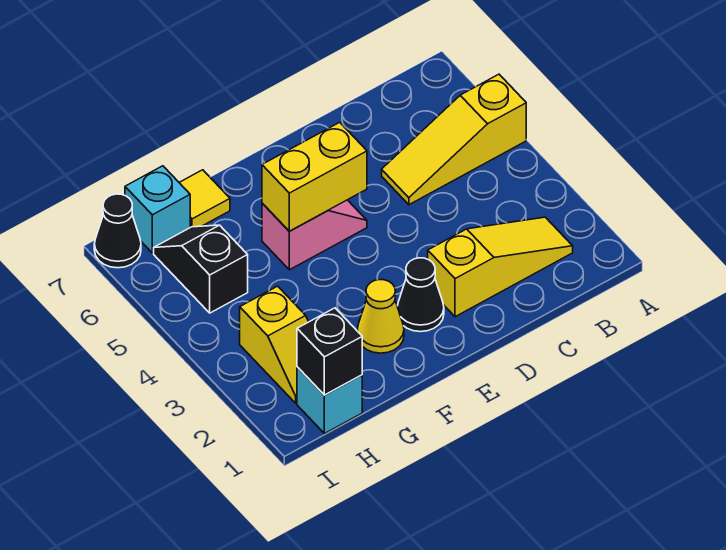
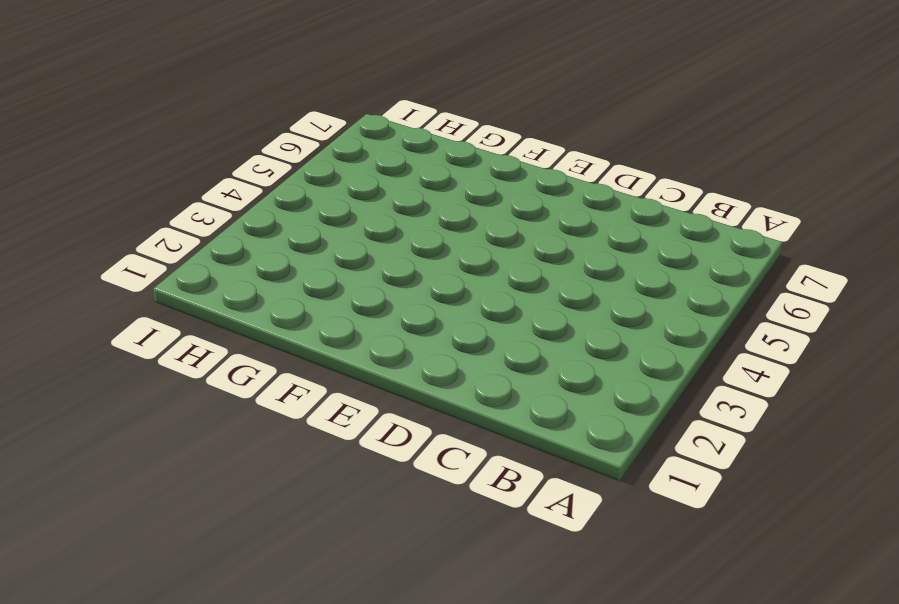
none -> yellow slope A5:C5 level 1 top A
none -> yellow slope B2:D2 level 1 top D
none -> black cone E2 level 1

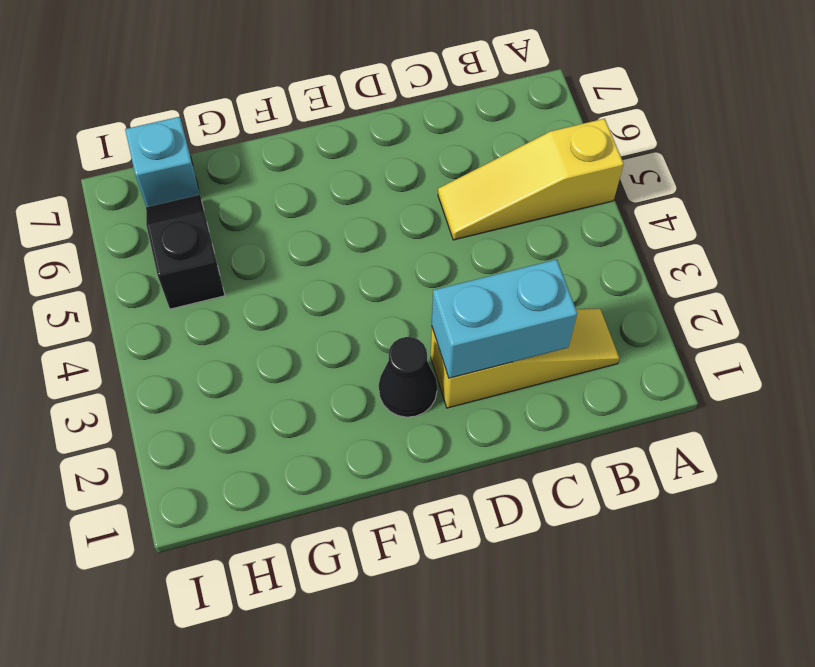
cyan brick C2:D2 level 2 -> none
none -> pink slope E5:F5 level 1 top F
none -> yellow cone F2 level 1
none -> yellow tile G7 level 1

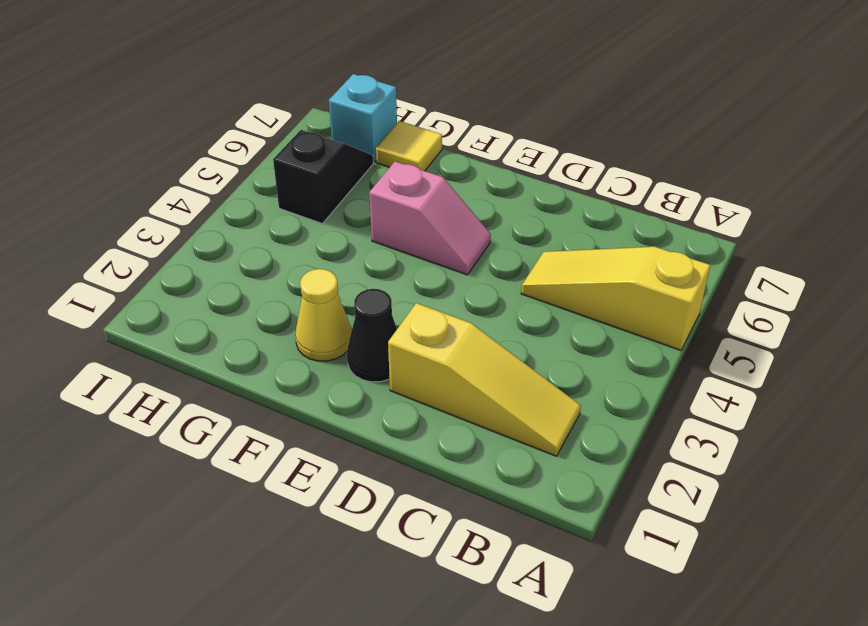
none -> cyan brick H1 level 1
none -> yellow slope H2:H3 level 1 top 3
none -> black cone I7 level 1

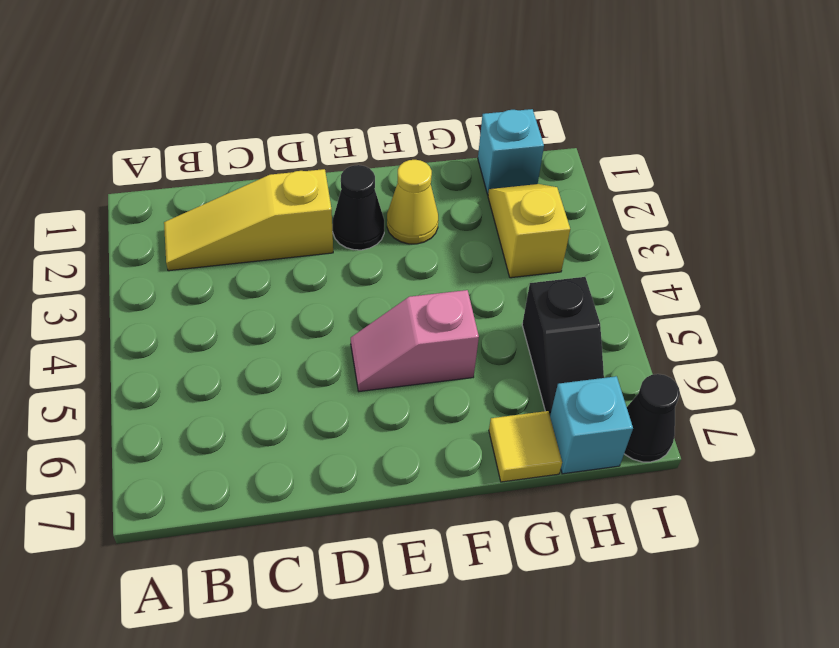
none -> yellow slope A5:C5 level 1 top A
none -> yellow brick E5:F5 level 2
none -> black brick H1 level 2

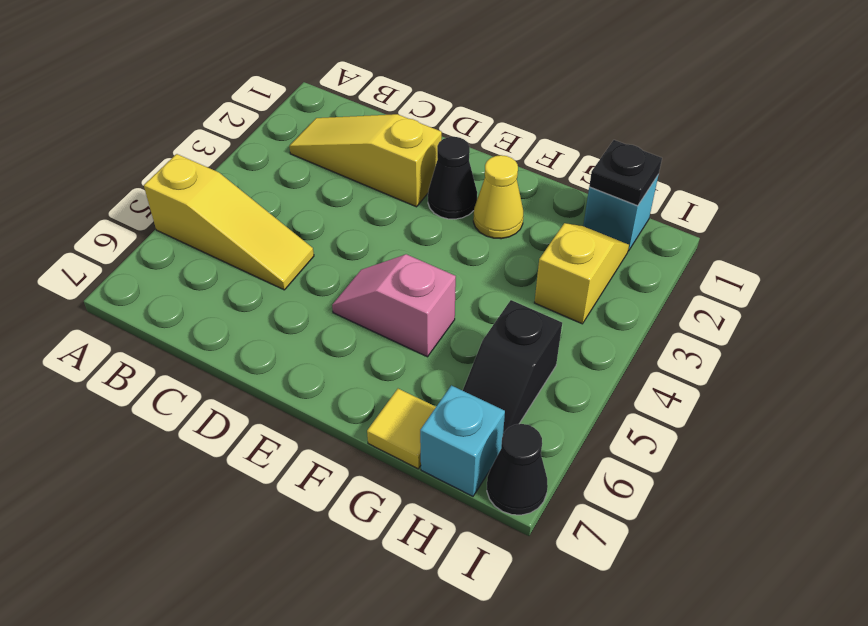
black plate H1 level 2 -> black brick H1 level 2
none -> yellow brick E5:F5 level 2

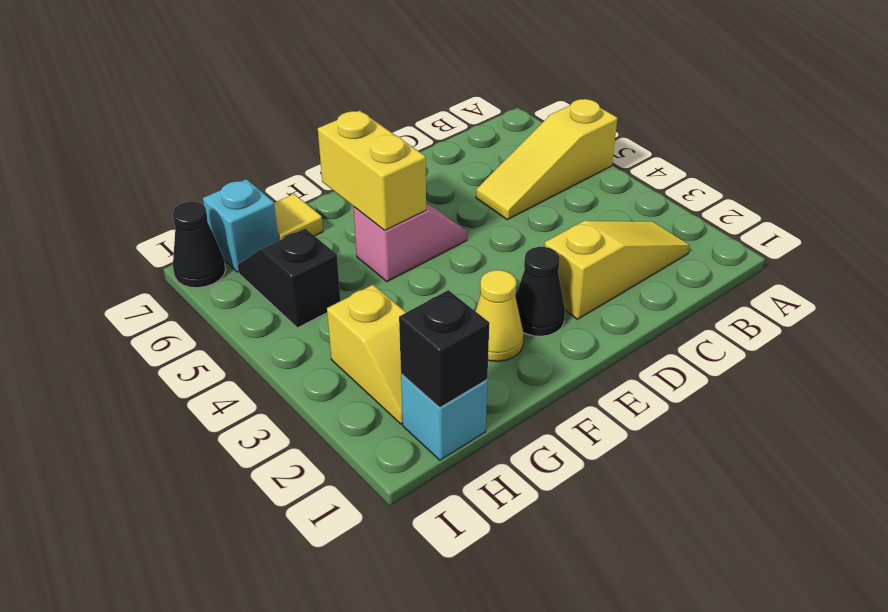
yellow brick F5:F6 level 2 -> yellow brick E5:F5 level 2

